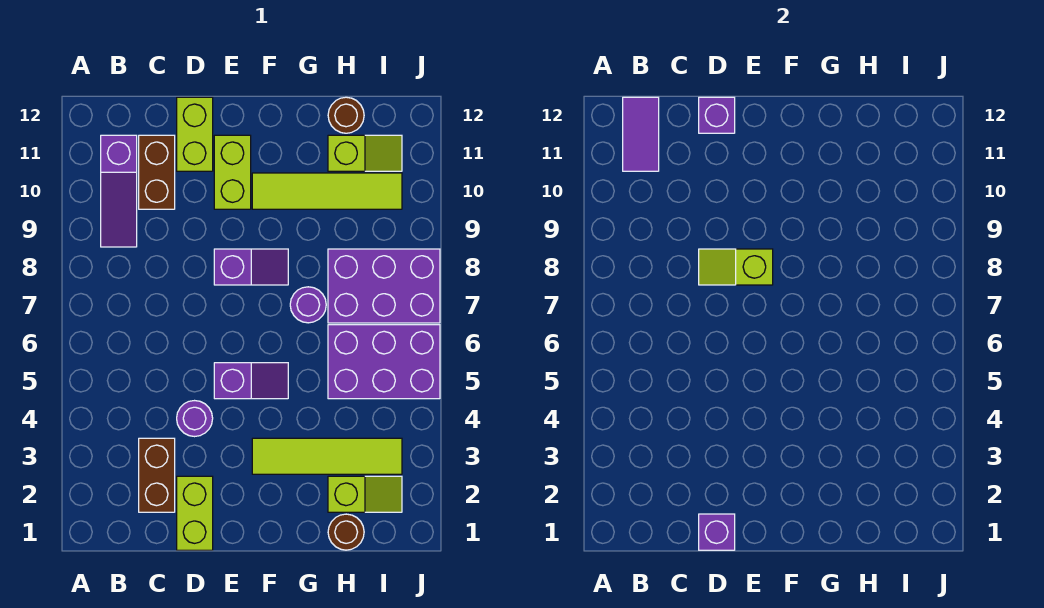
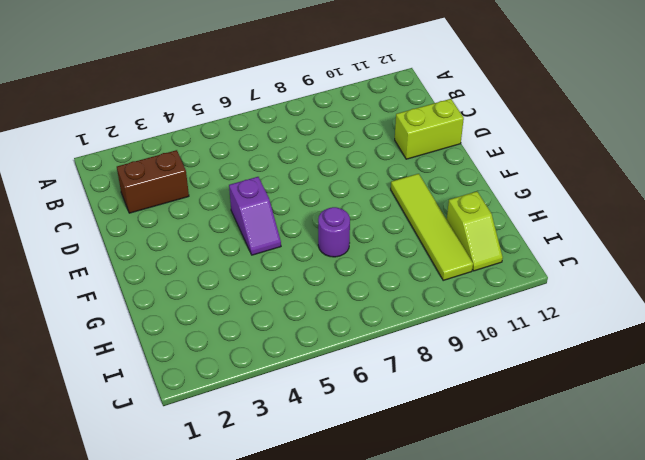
none -> purple slope B9:B11 level 1 top 11
none -> brown brick C10:C11 level 1
none -> lime brick D1:D2 level 1

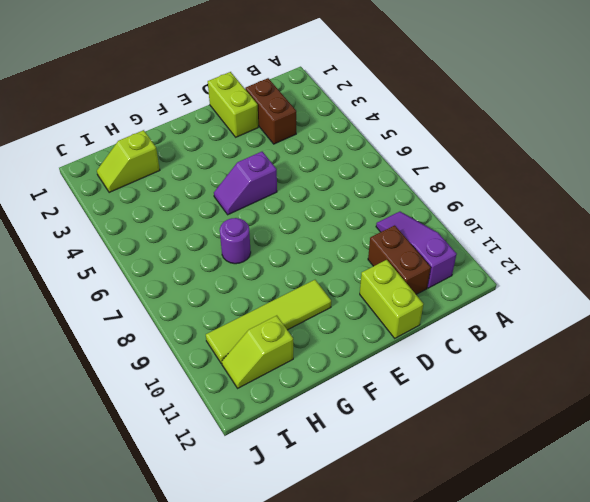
none -> purple round brick D4 level 1
none -> purple slope E8:F8 level 1 top E
none -> lime brick E10:E11 level 1

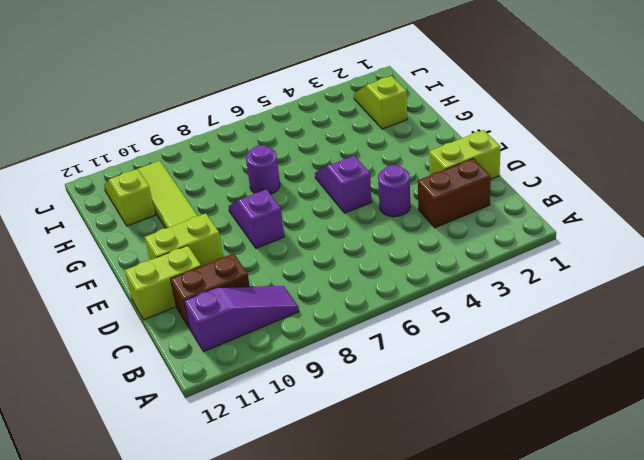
none -> lime tile F3:I3 level 1
none -> brown round brick H1 level 1
none -> purple brick H5:J6 level 1

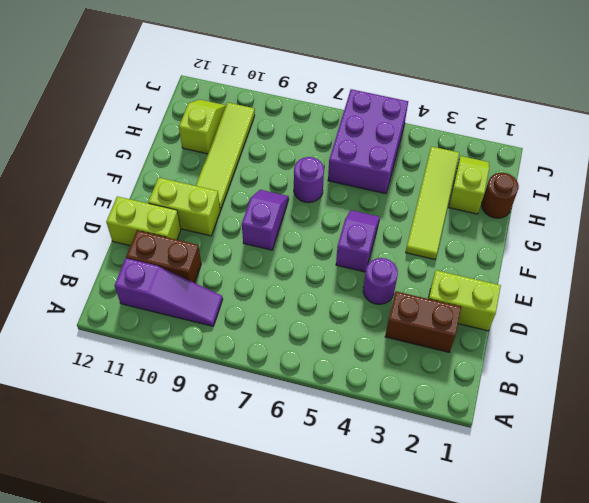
none -> purple brick H7:J8 level 1
none -> brown round brick H12 level 1
none -> purple tile B11:B12 level 2

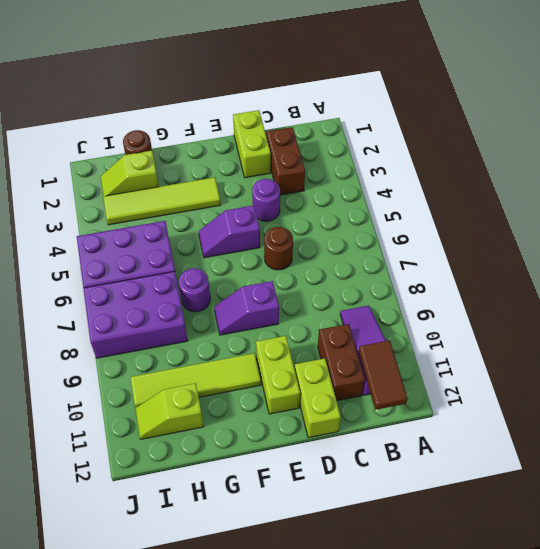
brown tile B11:B12 level 2 -> purple tile B11:B12 level 2
brown round brick D6 level 1 -> brown round brick H12 level 1
none -> purple brick D1 level 2
none -> lime slope D8:E8 level 2 top E
none -> purple brick D12 level 2

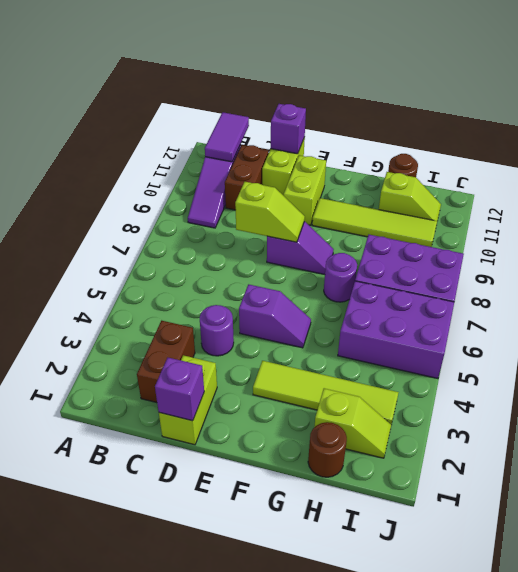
lime slope D8:E8 level 2 top D -> lime slope D8:E8 level 2 top E

